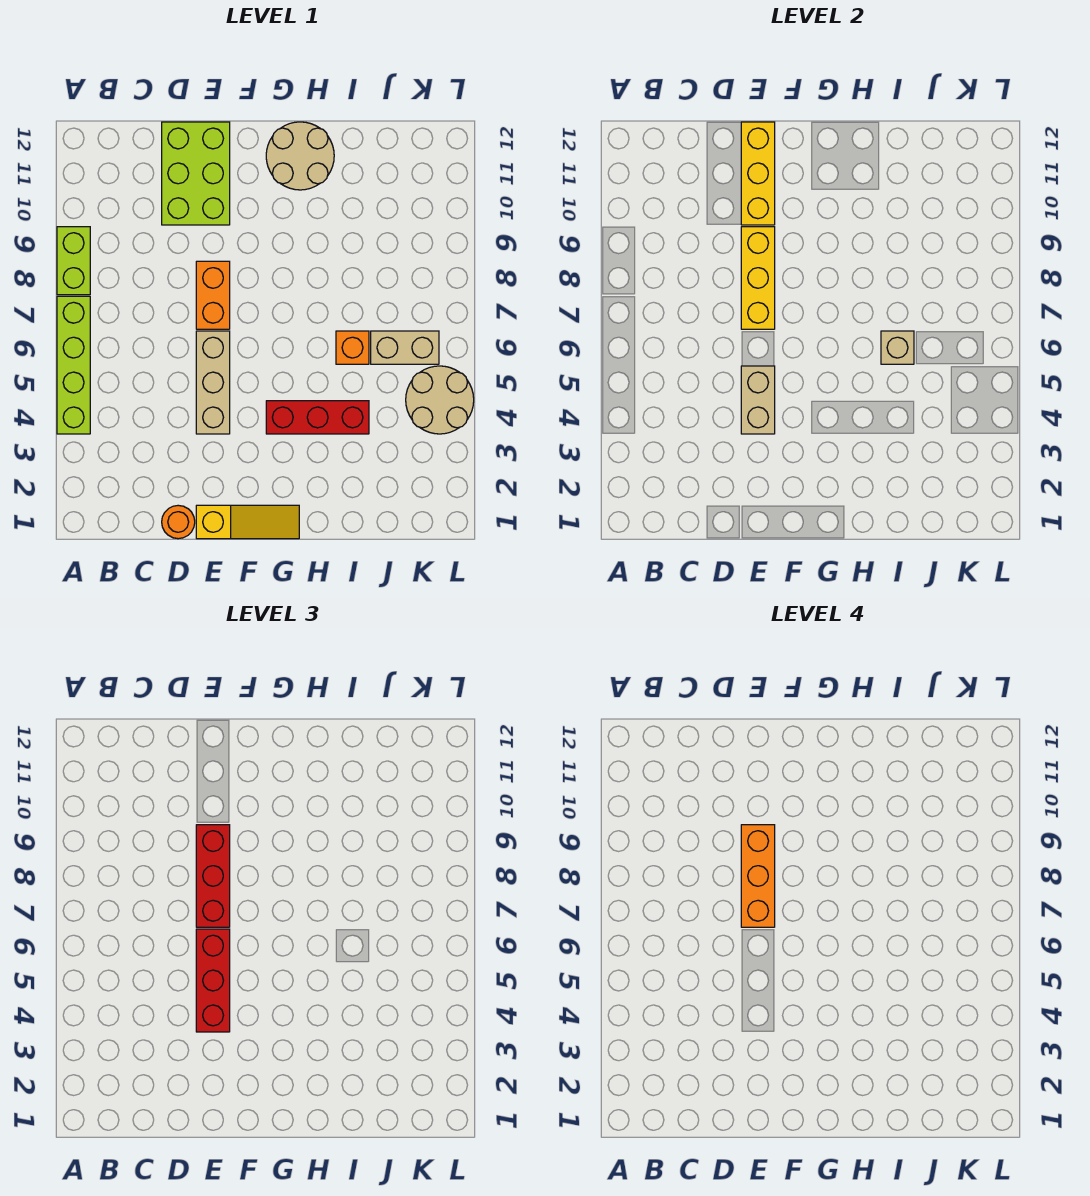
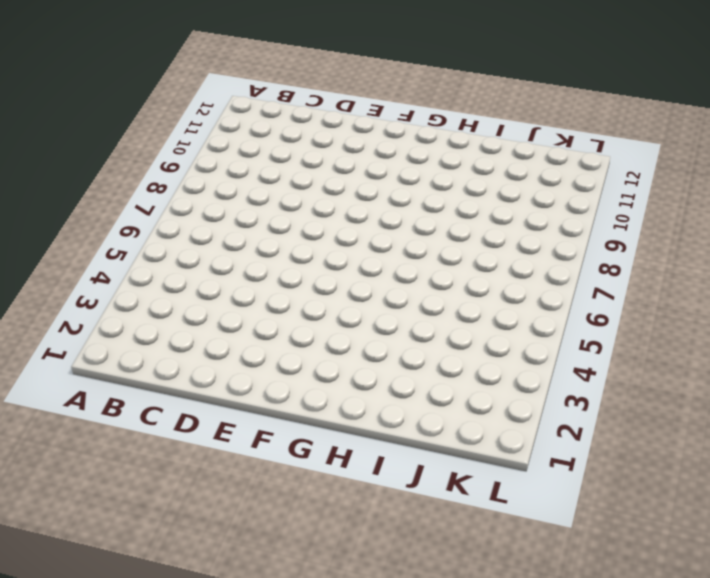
none -> lime brick A4:A7 level 1
none -> lime brick A8:A9 level 1
none -> orange round brick D1 level 1

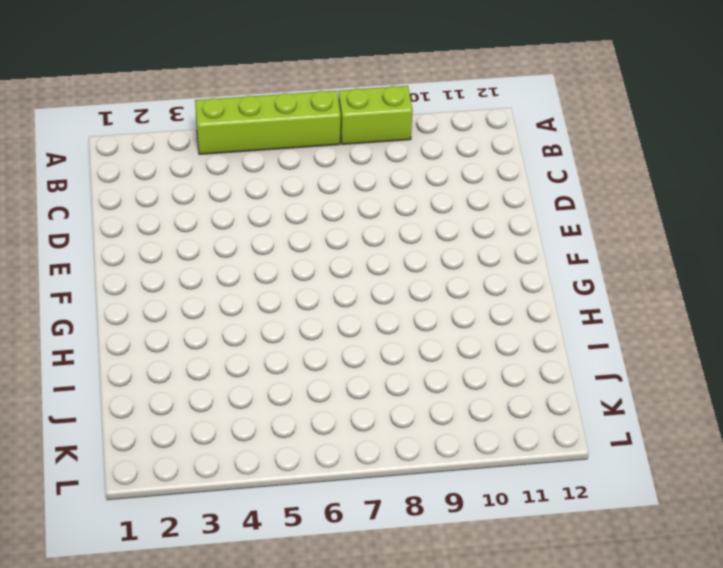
none -> orange round brick D1 level 1
none -> lime brick D10:E12 level 1
none -> yellow slope E1:G1 level 1 top E

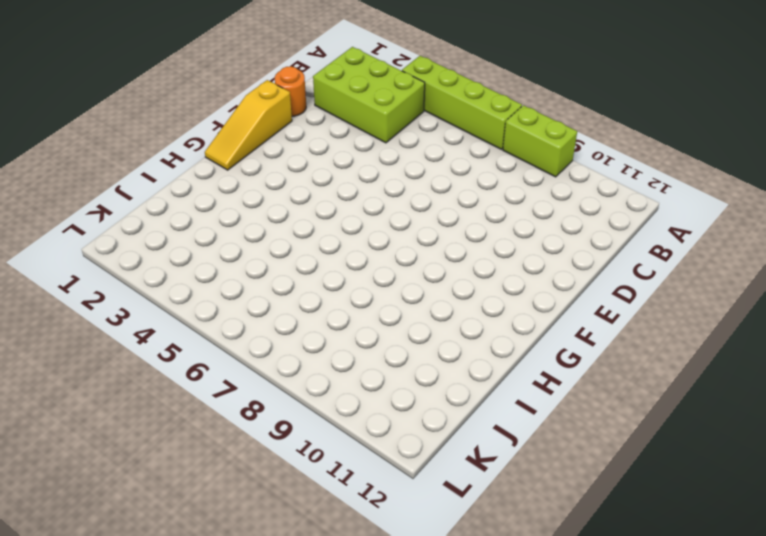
lime brick B2:C4 level 1 -> lime brick D10:E12 level 1
none -> tan brick E4:E6 level 1
none -> orange brick E7:E8 level 1
none -> red brick G4:I4 level 1

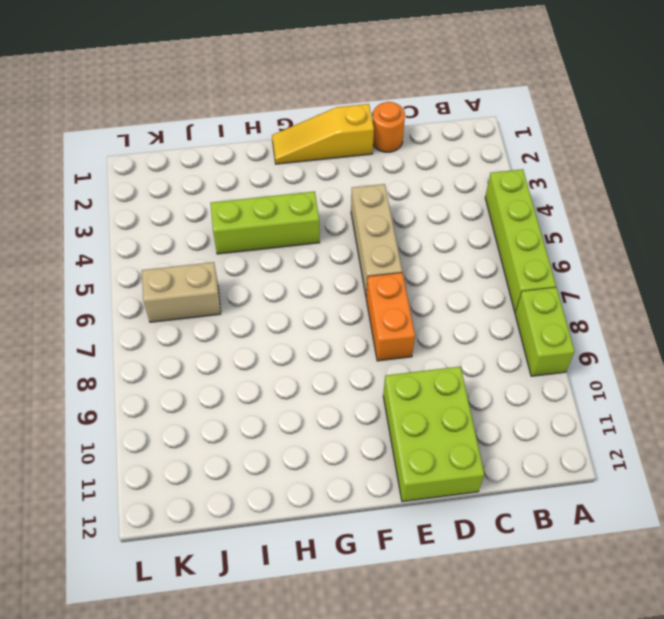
lime brick G4:I4 level 1 -> red brick G4:I4 level 1
none -> tan round brick G11:H12 level 1
none -> orange brick I6 level 1
none -> tan round brick K4:L5 level 1

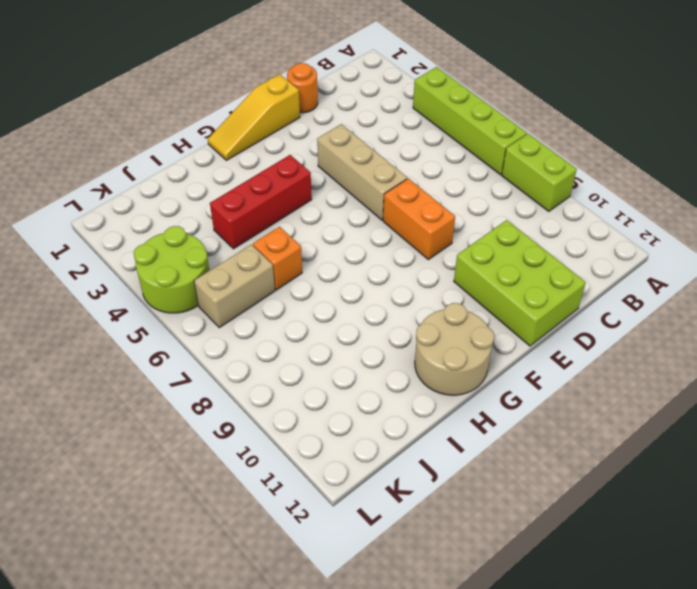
lime round brick K4:L5 level 1 -> tan round brick K4:L5 level 1
none -> tan brick E4:E5 level 2
none -> yellow brick E7:E9 level 2
none -> yellow brick E10:E12 level 2

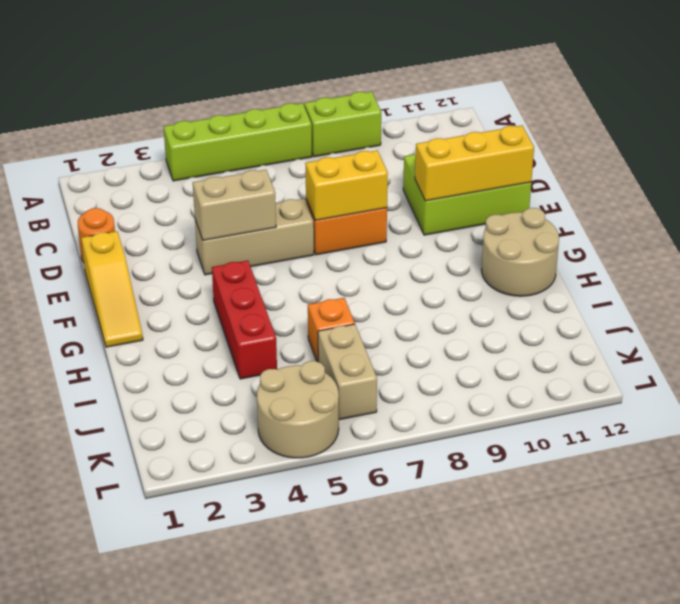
yellow brick E7:E8 level 2 -> yellow brick E7:E9 level 2
none -> tan brick I6 level 2
none -> red brick E4:E6 level 3
none -> red brick E7:E9 level 3

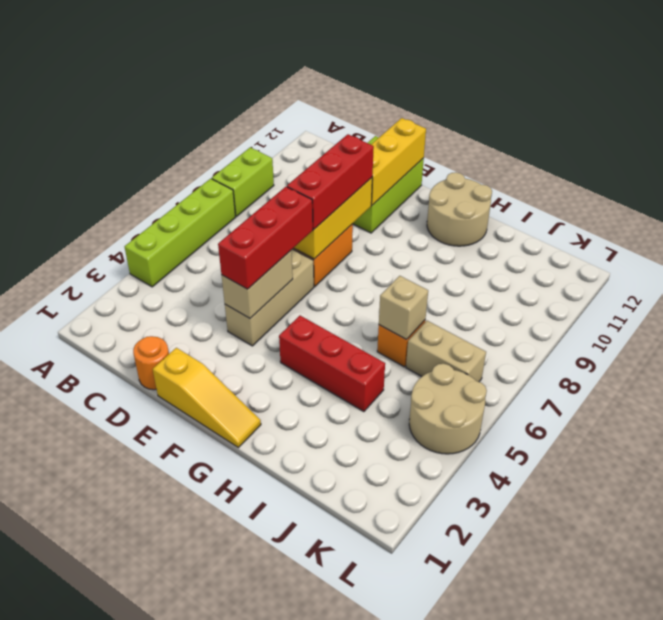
none -> orange brick E7:E9 level 4

